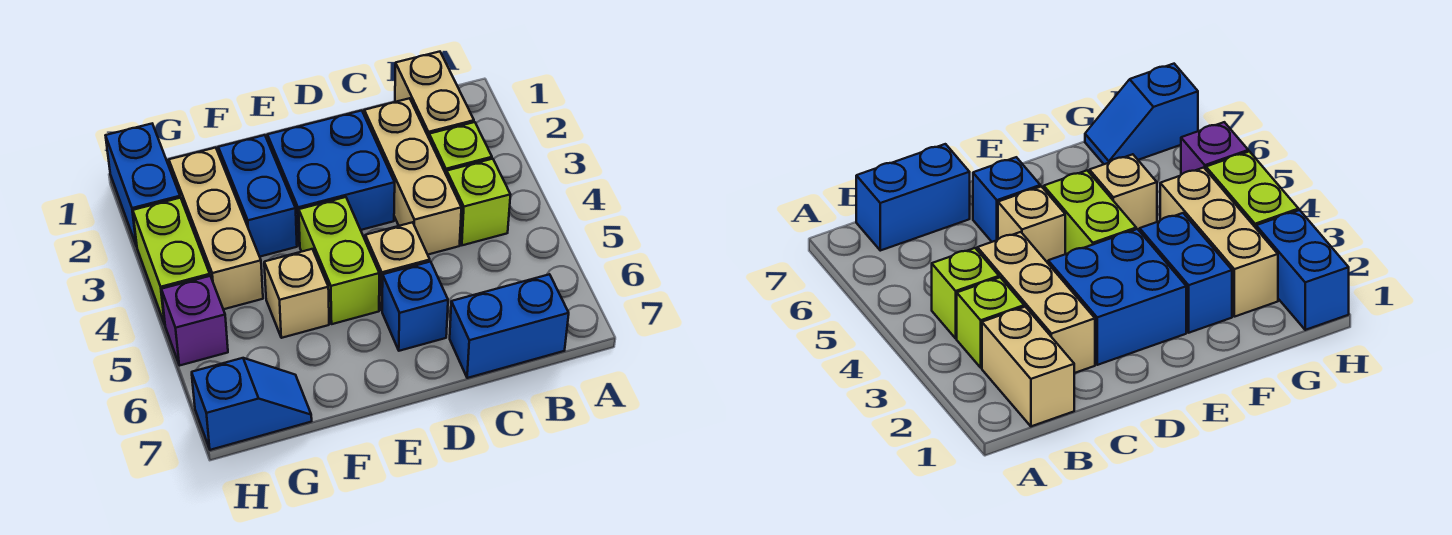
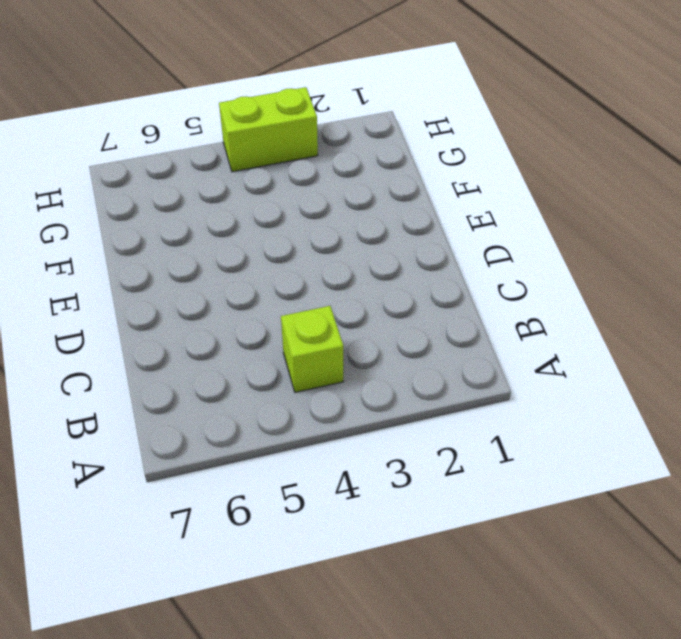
none -> tan brick B1:B2 level 1
none -> lime brick B3 level 1
none -> blue brick B7:C7 level 1

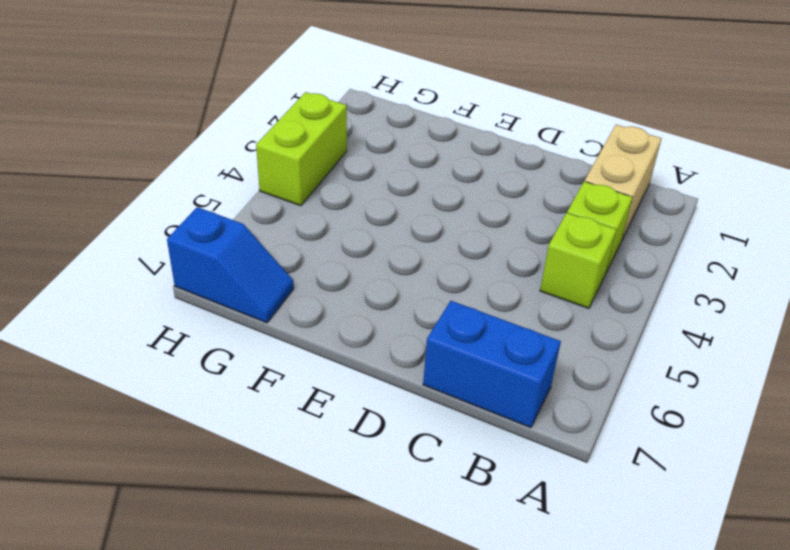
none -> tan brick C2:C4 level 1
none -> blue brick D2:E3 level 1
none -> tan brick D5 level 1

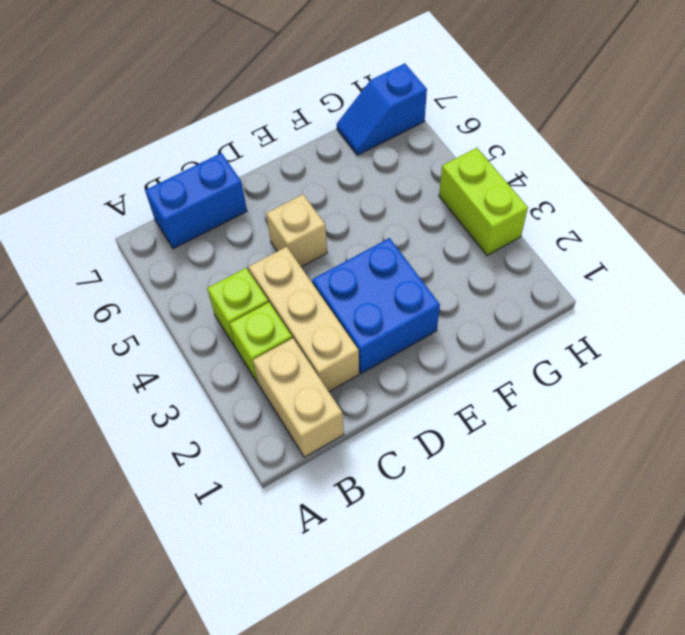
none -> blue brick D6 level 1
none -> lime brick E4:E5 level 1
none -> blue brick F2:F3 level 1

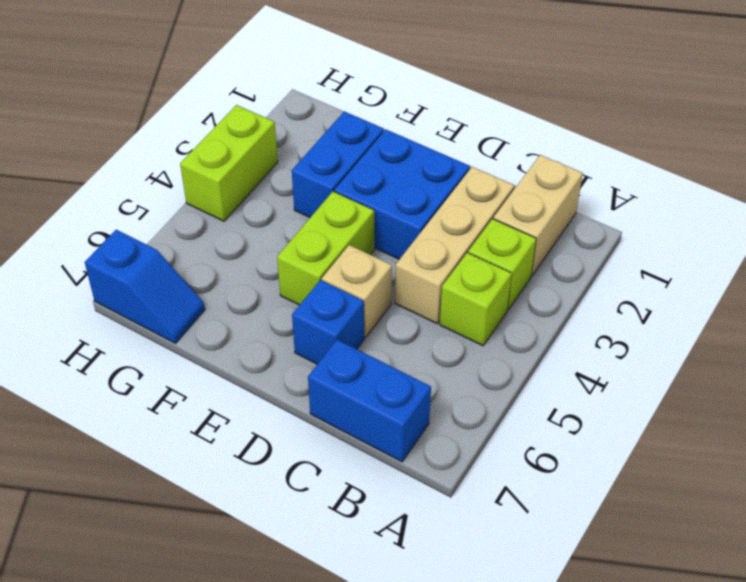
none -> tan brick F5 level 1
none -> tan brick G2:G4 level 1
none -> blue brick H1:H2 level 1

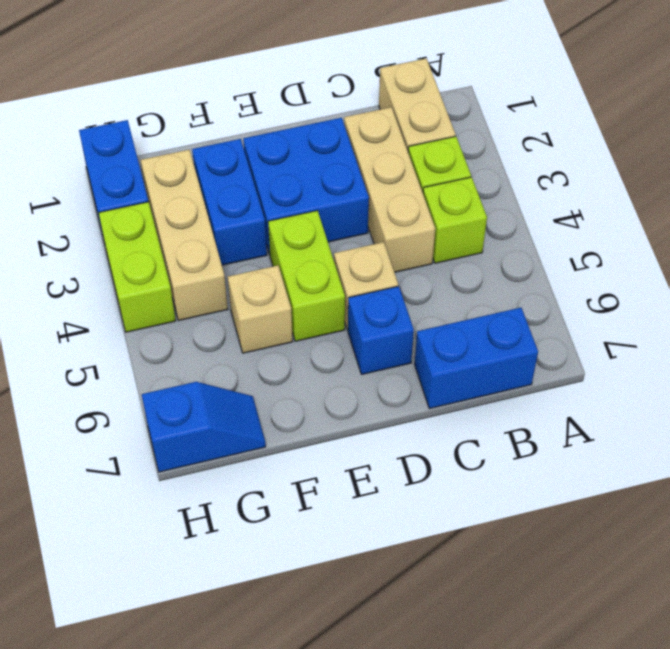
none -> purple brick H5 level 1

